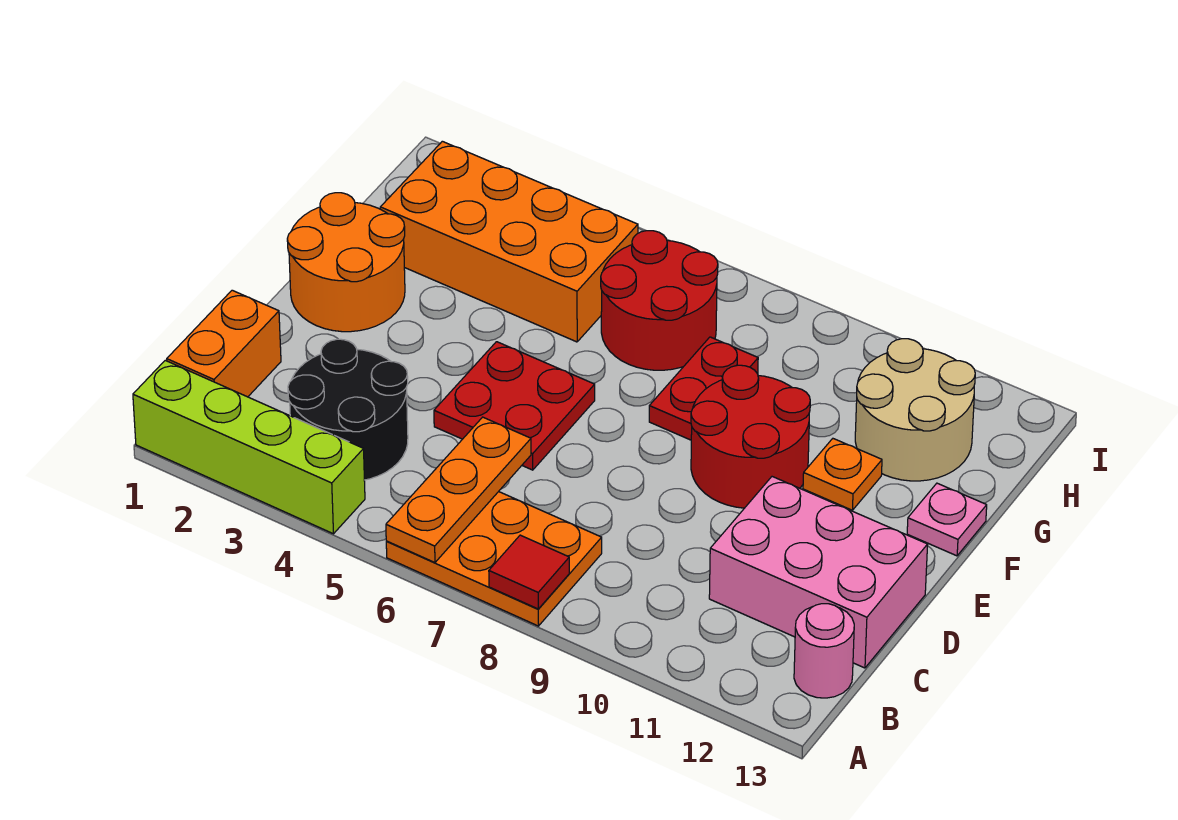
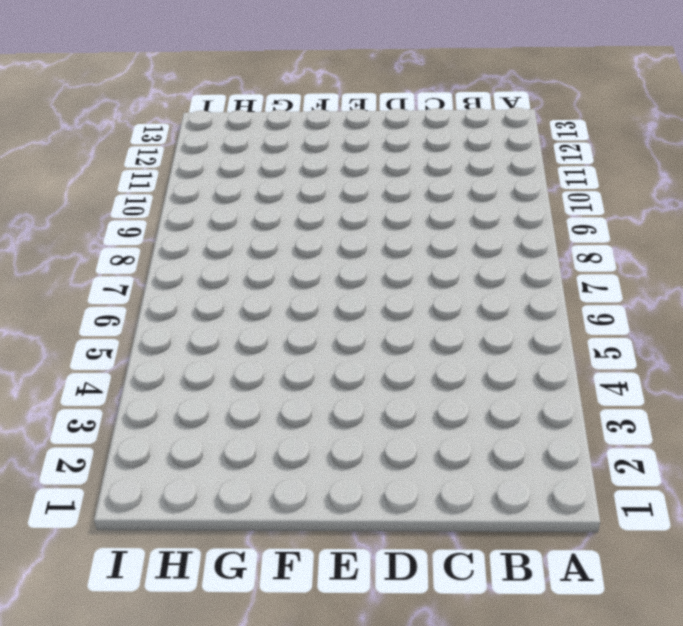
none -> lime brick A1:A4 level 1
none -> orange plate A6:B8 level 1
none -> orange brick B1:C1 level 1

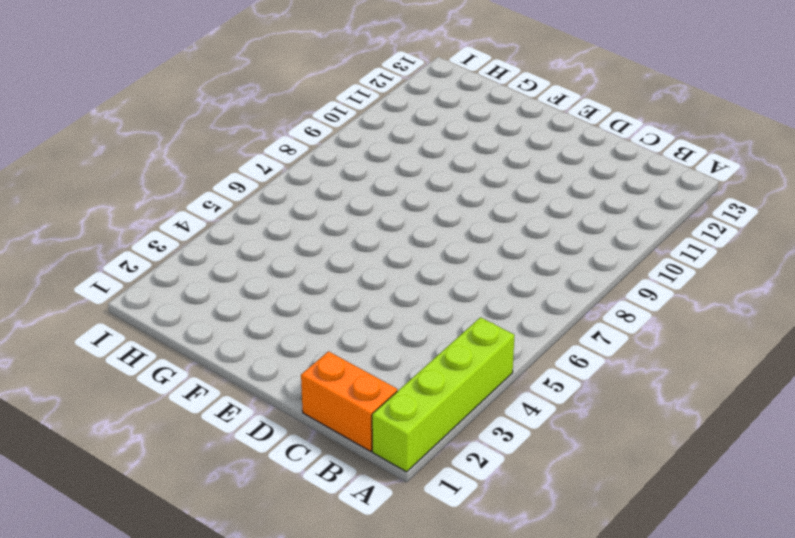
none -> orange plate A6:B8 level 1
none -> black round brick B3:C4 level 1
none -> pink round brick B13 level 1

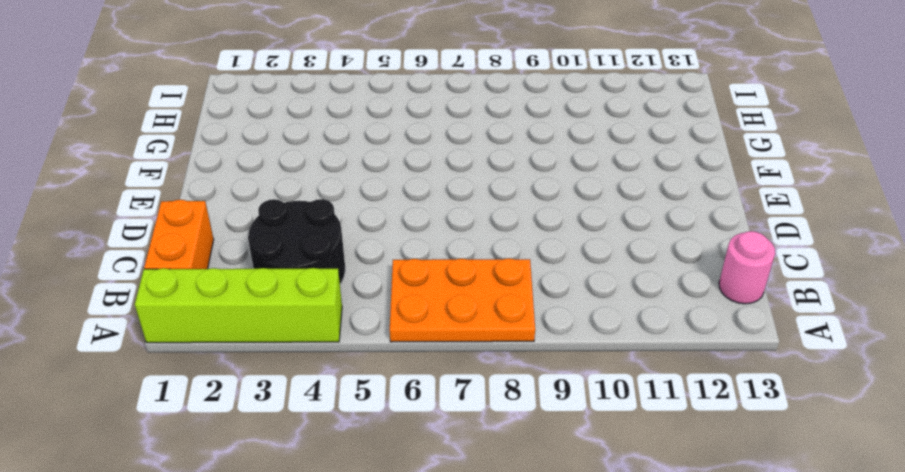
none -> pink brick C11:D13 level 1
none -> red plate D5:E6 level 1
none -> orange round brick E1:F2 level 1

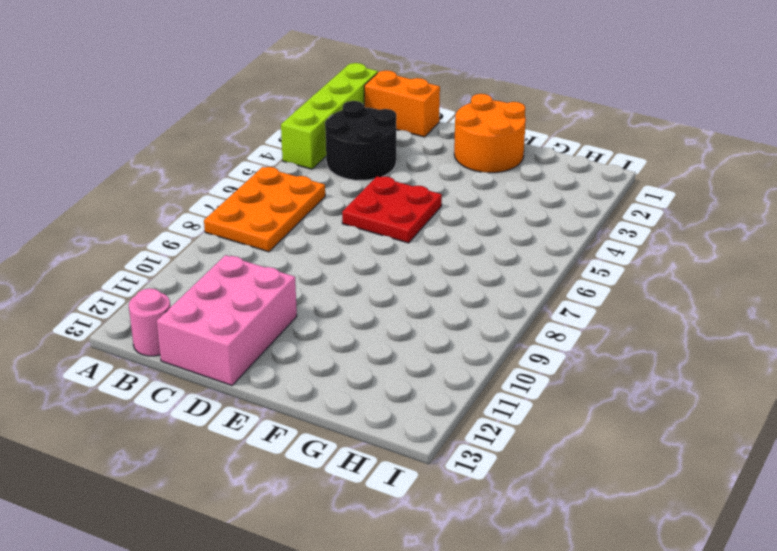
none -> red round brick E9:F10 level 1
none -> red plate F8:G8 level 1
none -> orange plate F11 level 1

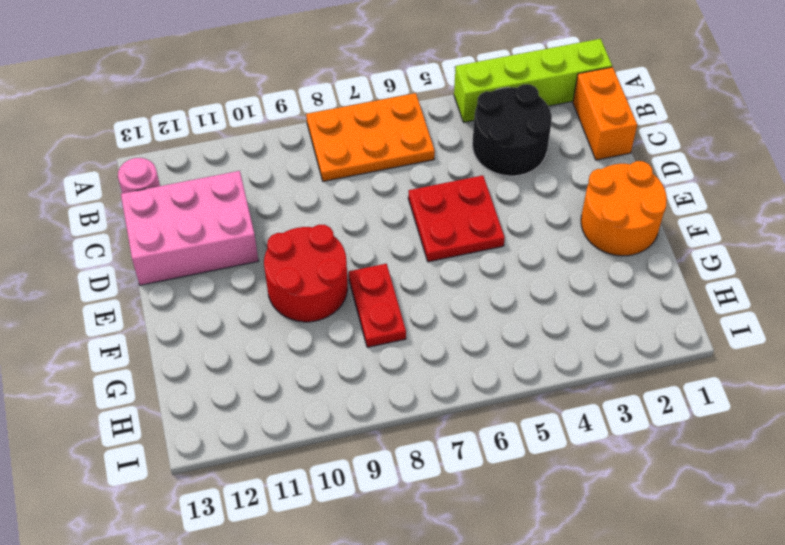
none -> orange plate F11 level 1
none -> pink plate F13 level 1
none -> orange brick G2:H5 level 1

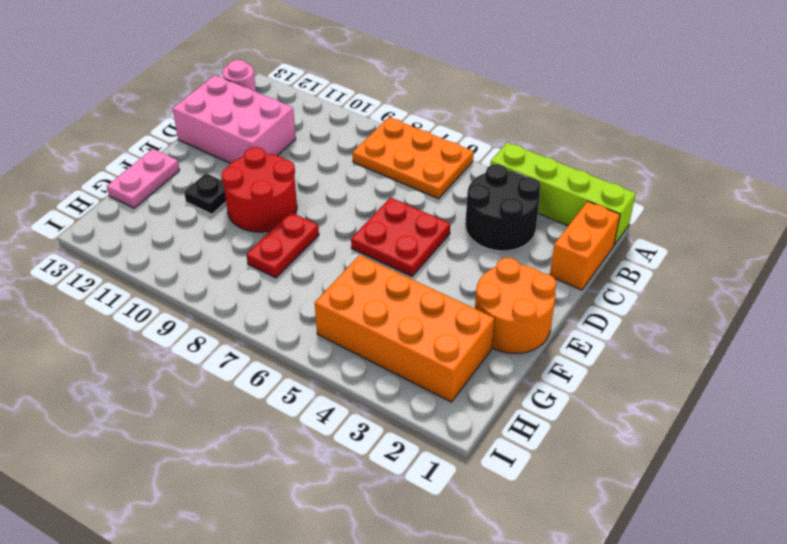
black plate F11 level 1 -> orange plate F11 level 1
pink plate F13:G13 level 1 -> pink plate F13 level 1
none -> red round brick G6:H7 level 1
none -> tan round brick G11:H12 level 1
none -> orange plate A6:C6 level 2

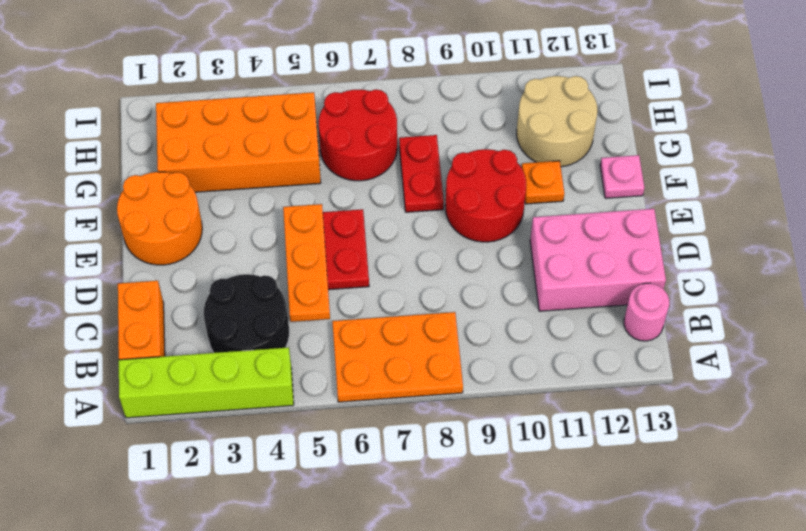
orange plate C5:E5 level 2 -> orange plate A6:C6 level 2
none -> red tile A8 level 2

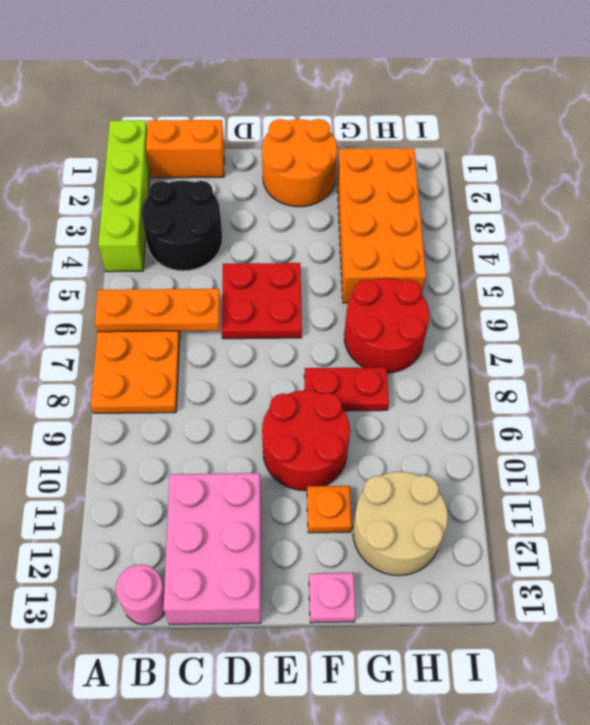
none -> red tile A8 level 2

